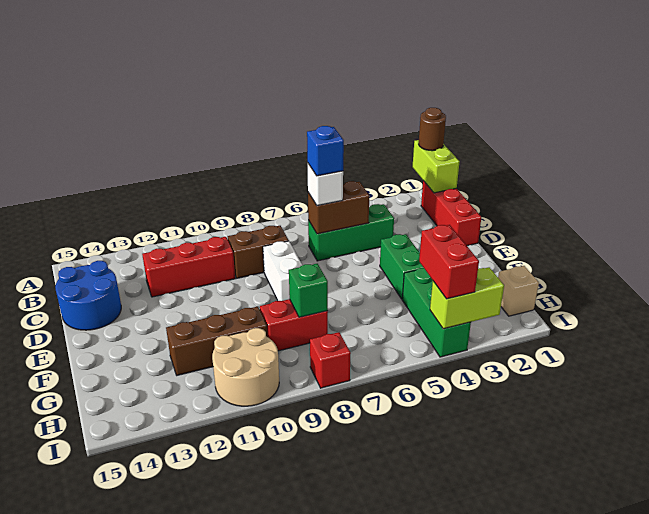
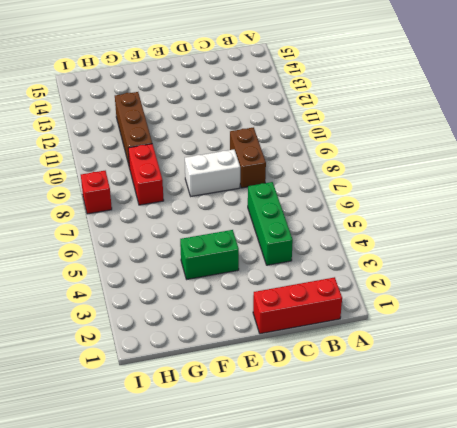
none -> red brick C10:C12 level 1
none -> blue round brick C14:D15 level 1
none -> green brick G4:I4 level 1

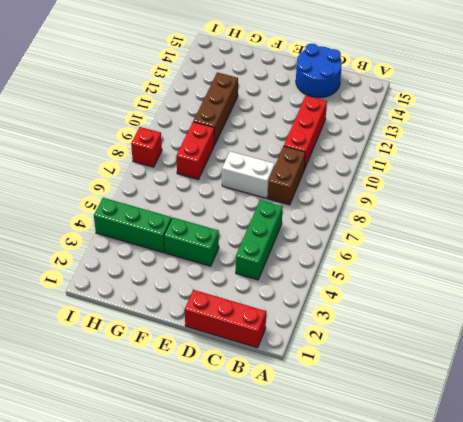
none -> tan brick H1 level 1
none -> tan round brick H10:I11 level 1
none -> lime brick A1:B1 level 2

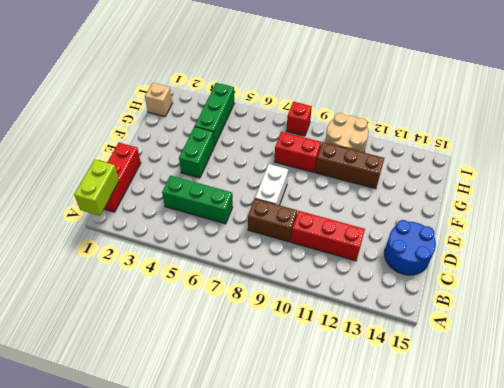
none -> brown brick C5:C6 level 2
none -> green brick G8 level 2
none -> lime brick I3:I4 level 2

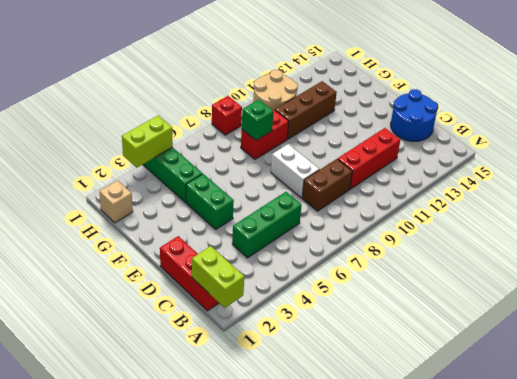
none -> brown brick C5:C6 level 2
none -> brown round brick A1 level 3
none -> white brick C6 level 3

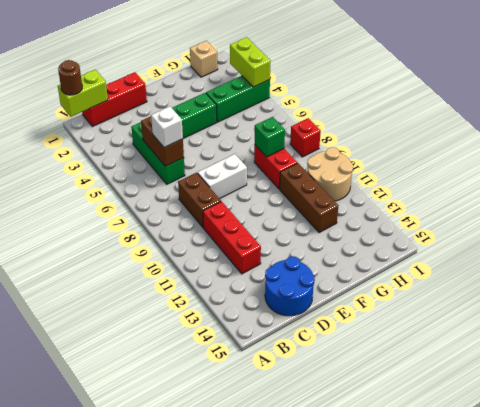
none -> red brick H4:I4 level 3
none -> blue brick C6 level 4

